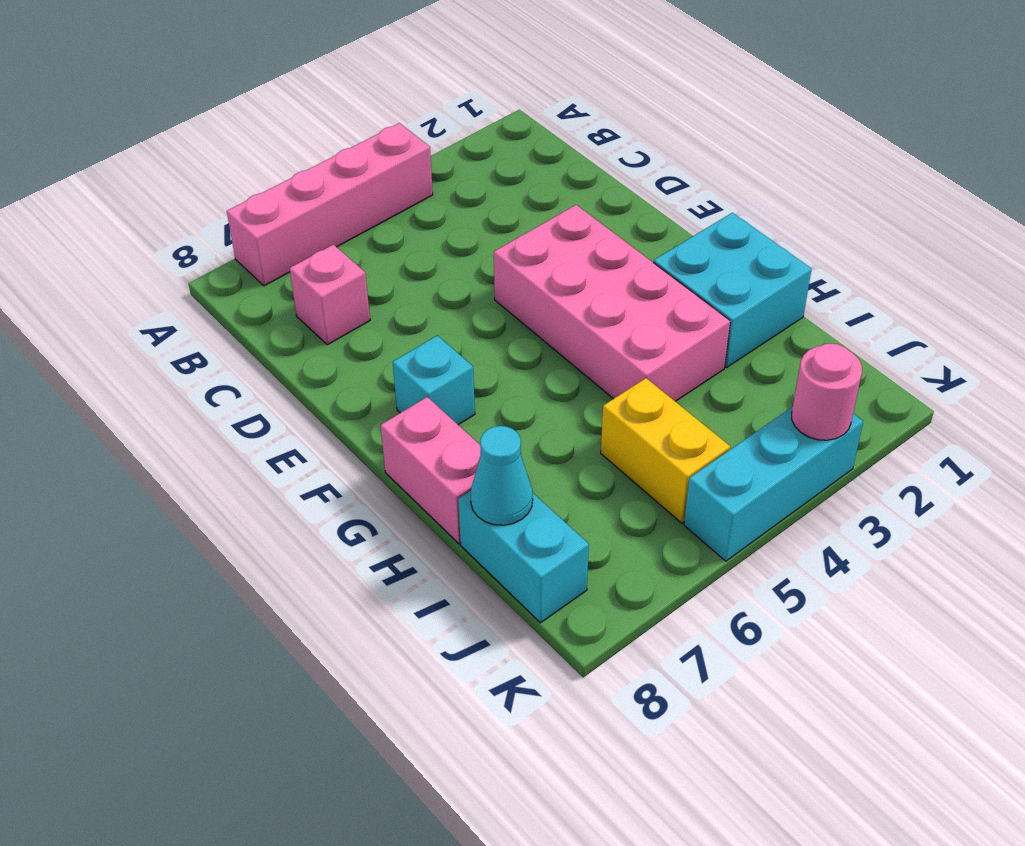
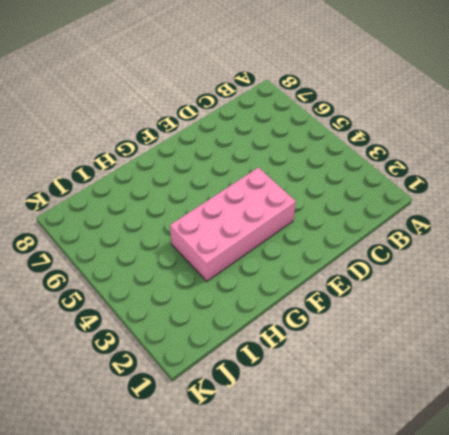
none -> pink brick A4:A7 level 1
none -> pink brick C7 level 1

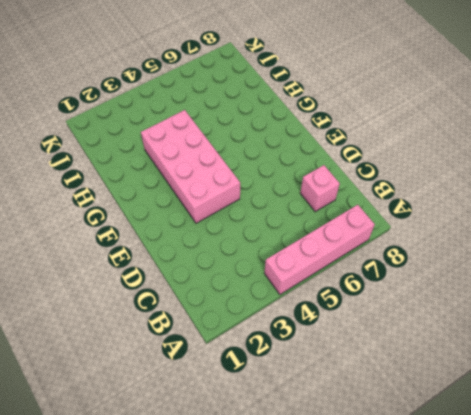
none -> cyan brick F7 level 1
none -> cyan brick G1:H2 level 1

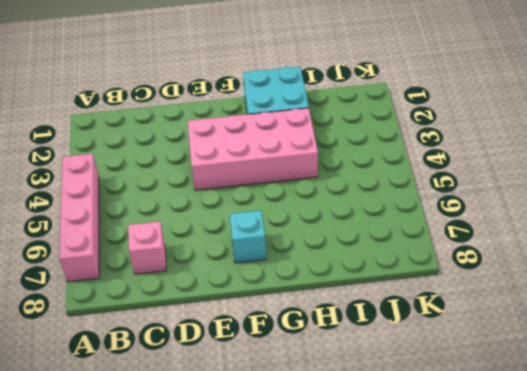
none -> pink brick G8:H8 level 1
none -> yellow brick I5:J5 level 1

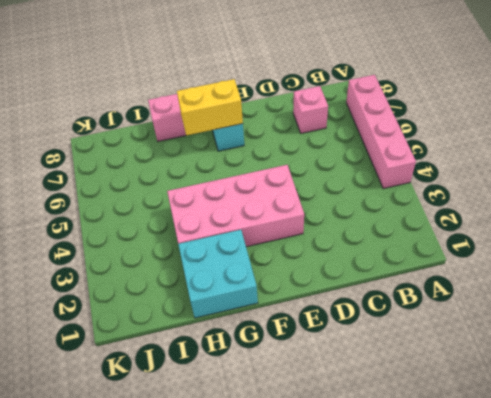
yellow brick F7:G7 level 2 -> yellow brick I5:J5 level 1
none -> cyan brick I8:J8 level 1
none -> cyan brick K3:K5 level 1

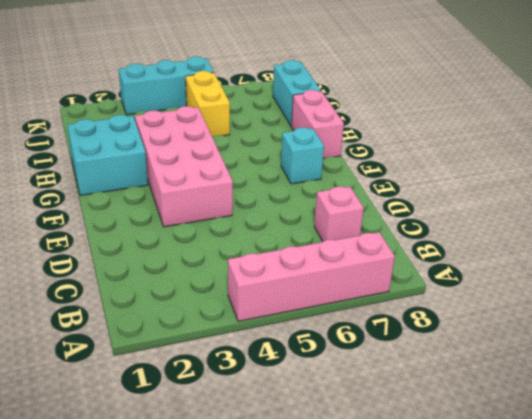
none -> cyan cone I8 level 2
none -> pink round brick K3 level 2

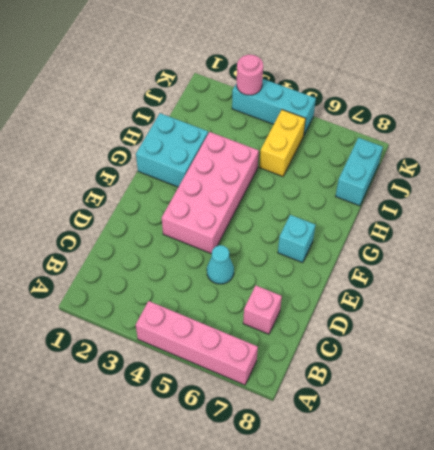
cyan cone D5 level 1 -> cyan cone I8 level 2
none -> pink brick G8:H8 level 1

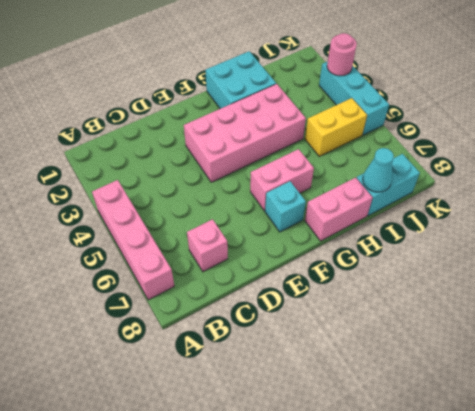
pink brick F6:G6 level 1 -> none

